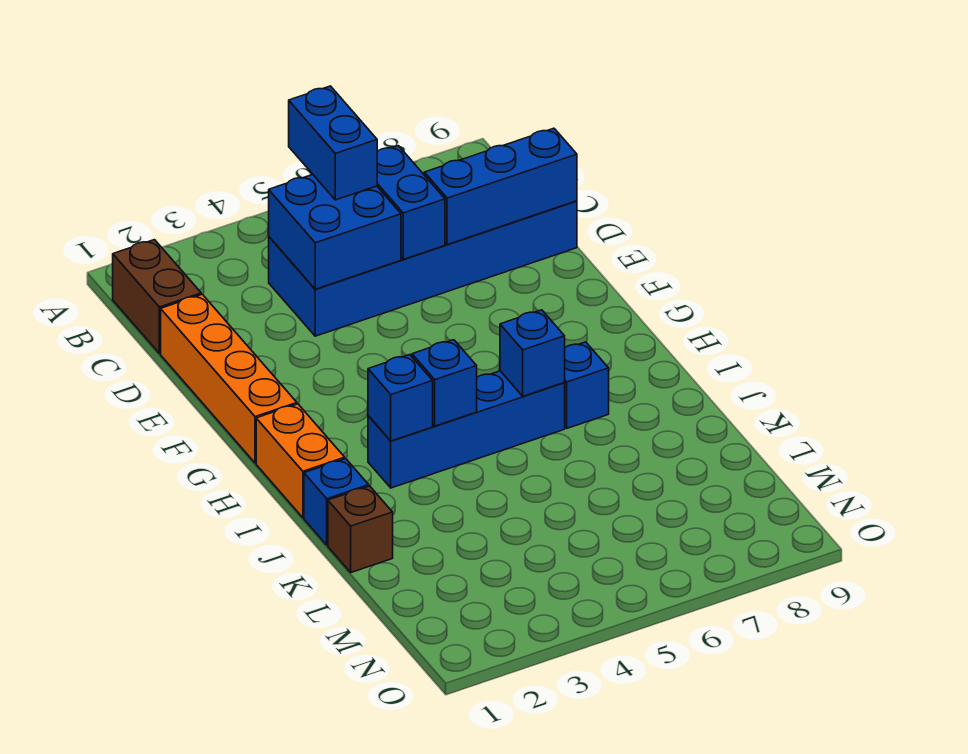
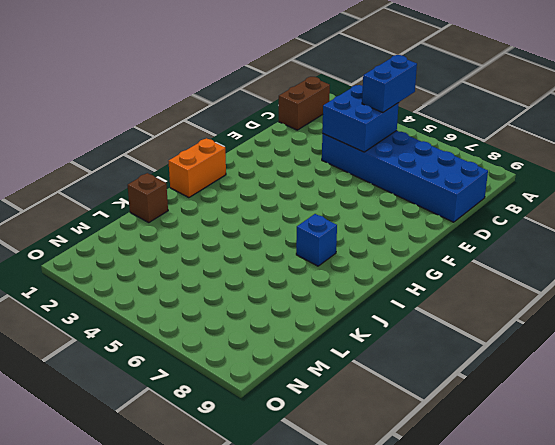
none -> orange brick D1:G1 level 1
none -> blue brick I3:I6 level 1
none -> blue brick J1 level 1

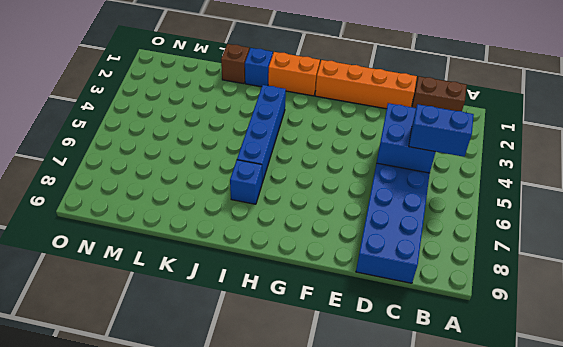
none -> blue brick C6:D6 level 2
none -> blue brick D7:D9 level 2
none -> blue brick I3 level 2

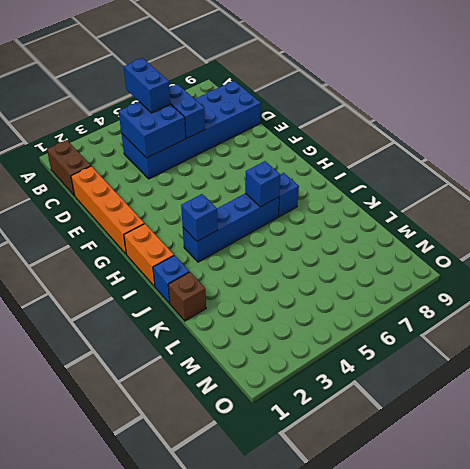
none -> blue brick D7:D9 level 2
none -> blue brick I4 level 2

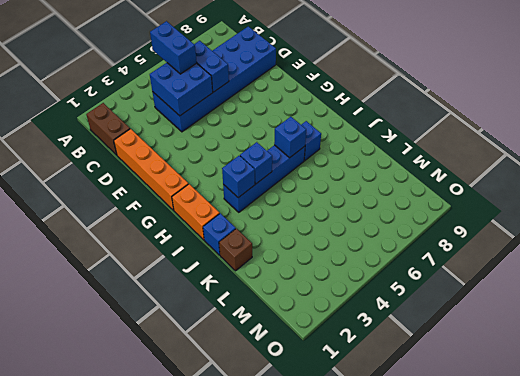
none -> blue brick D7:D9 level 2

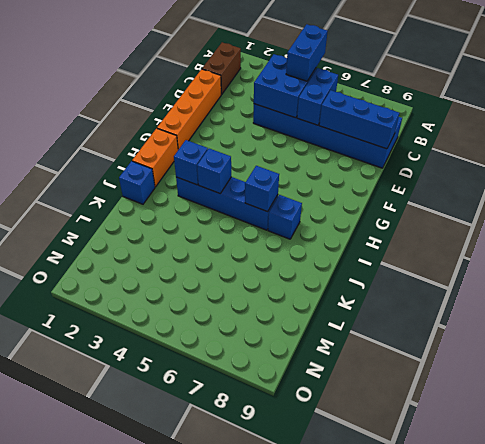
none -> brown brick K1 level 1

